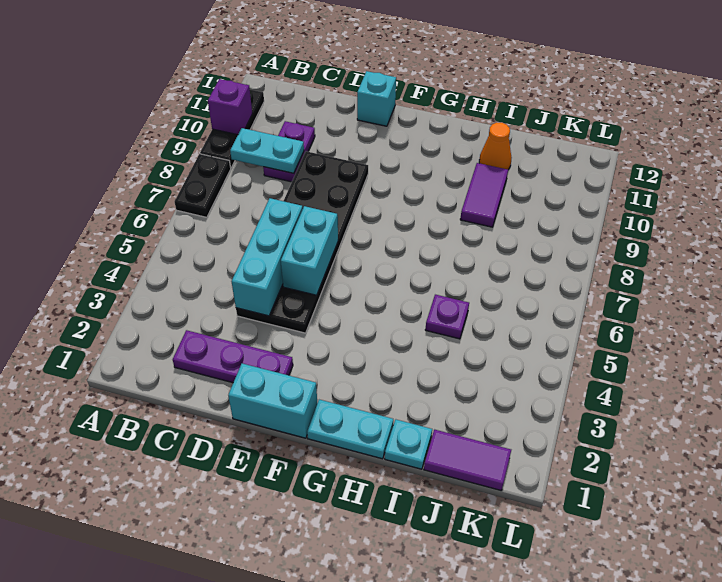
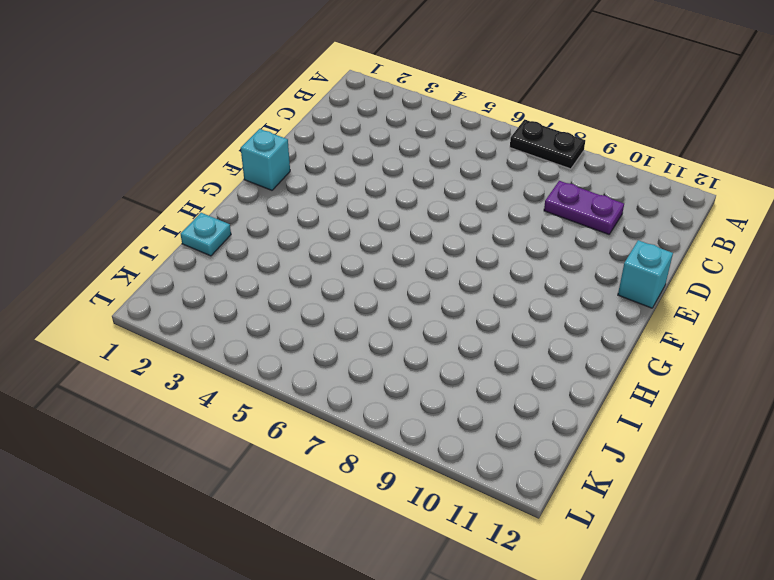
cyan brick F1 level 1 -> cyan brick E1:F1 level 1
none -> black plate A9:A11 level 1
none -> purple plate C2:E2 level 1
none -> black plate D4:E9 level 1

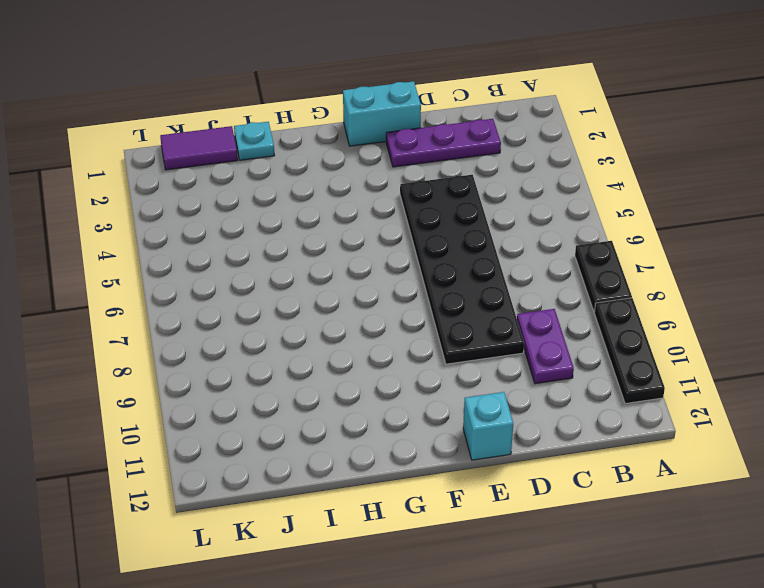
none -> cyan plate G1:H1 level 1
none -> purple plate I5 level 1
none -> purple tile I9:I10 level 1

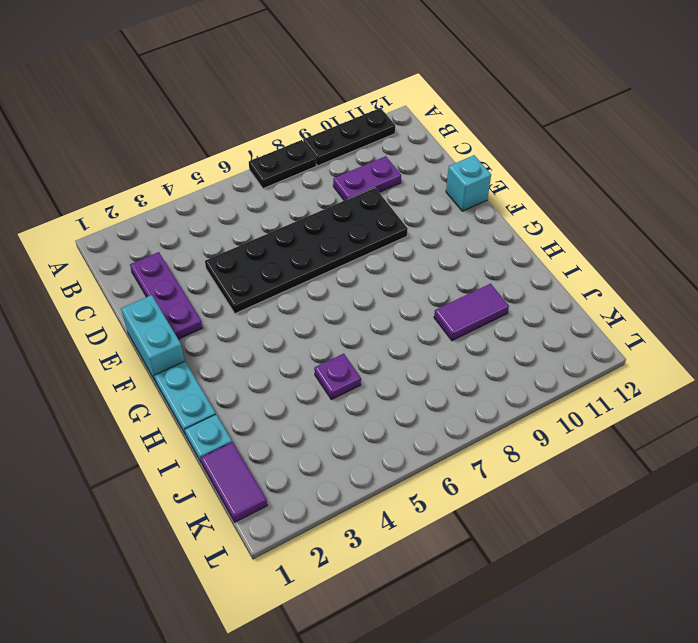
none -> orange cone I11 level 1
none -> purple brick A10 level 2
none -> cyan plate B9:C9 level 2

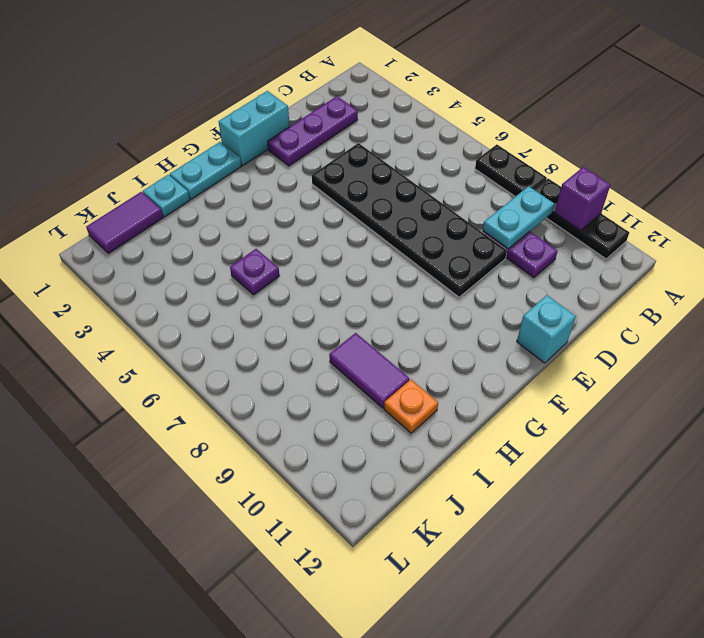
orange plate I11 level 1 -> orange cone I11 level 1
none -> cyan brick D4:D6 level 2
none -> cyan brick E5:E6 level 2

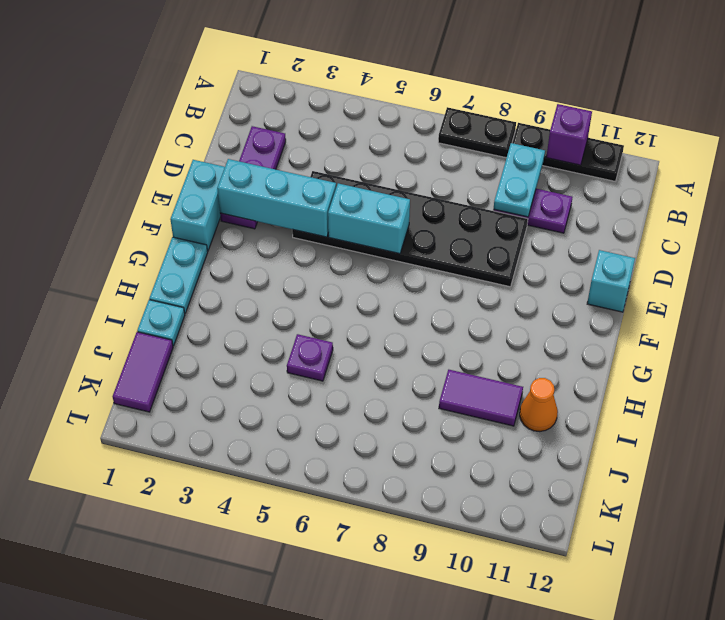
cyan brick E2:E4 level 2 -> cyan brick D4:D6 level 2

